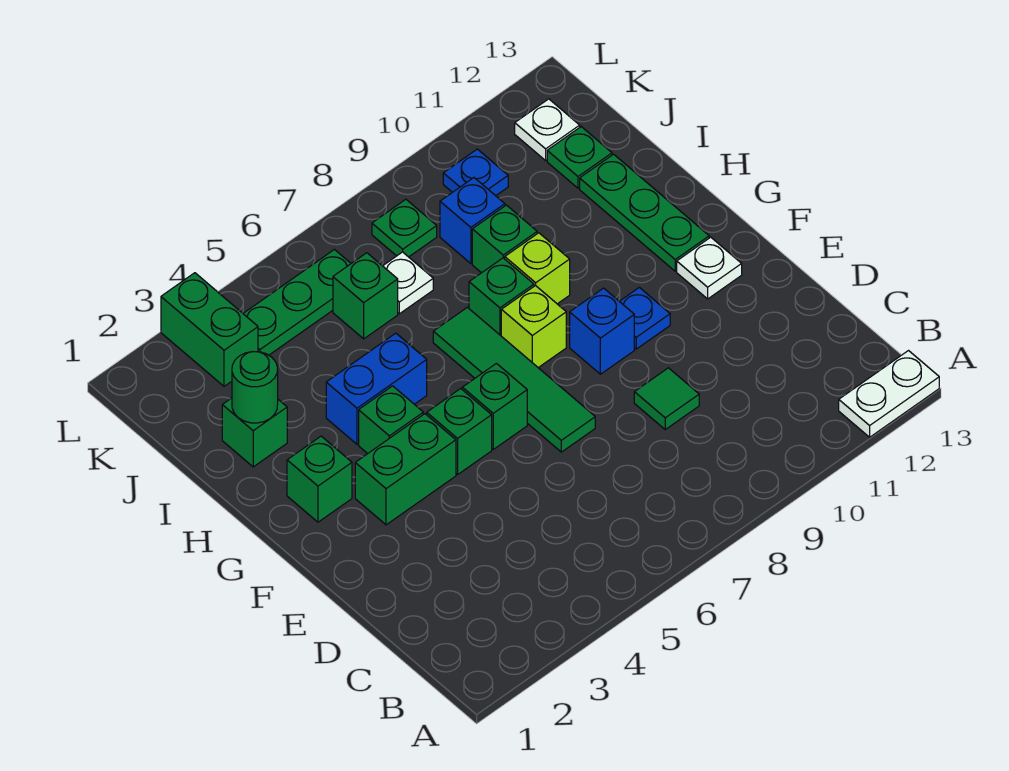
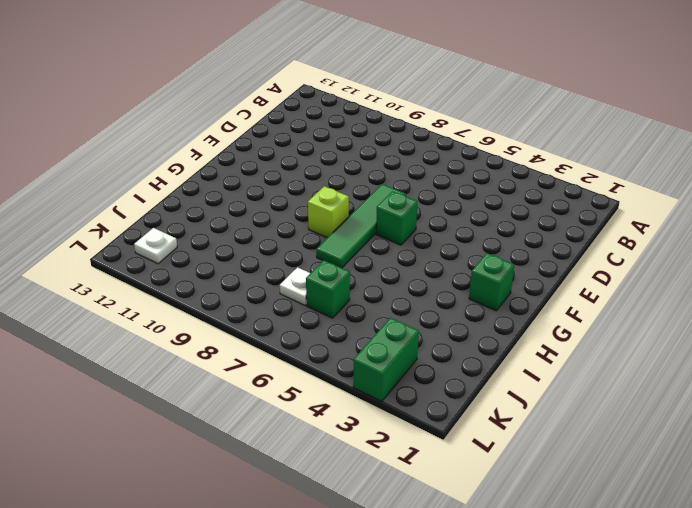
none -> white plate A12:A13 level 1
none -> green tile D9 level 1
none -> green brick F3:F4 level 1

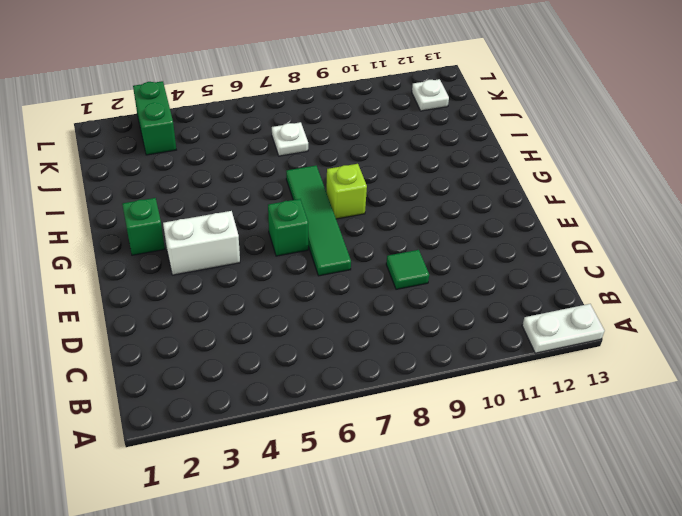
white brick F3:F4 level 1 -> green brick F3:F4 level 1
none -> green brick F5 level 1
none -> blue brick F9 level 1
none -> blue plate F10 level 1

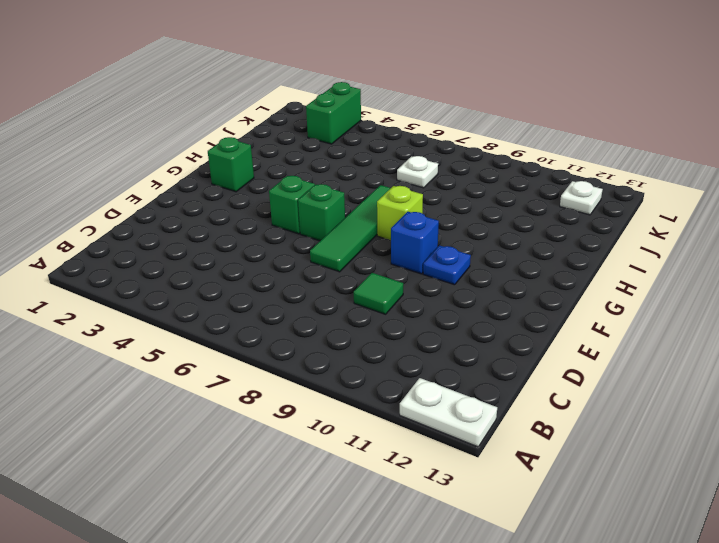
none -> green brick F3:F4 level 1
none -> white plate F12 level 1
none -> green brick G4 level 1

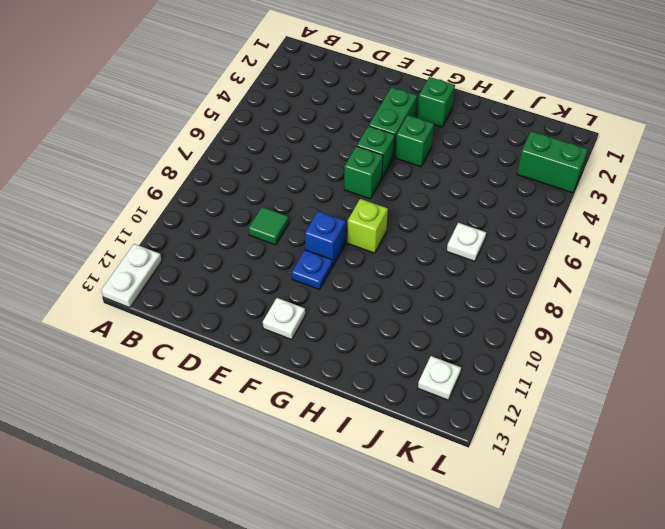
none -> green tile E7:H7 level 1
none -> green plate G12:I12 level 1
none -> blue brick H4:H5 level 1

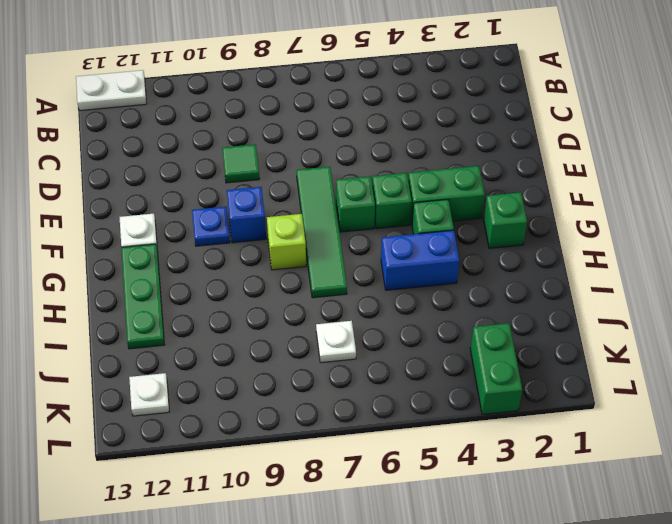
none -> green brick H8 level 1
none -> lime brick H9 level 1
none -> green brick I2 level 1

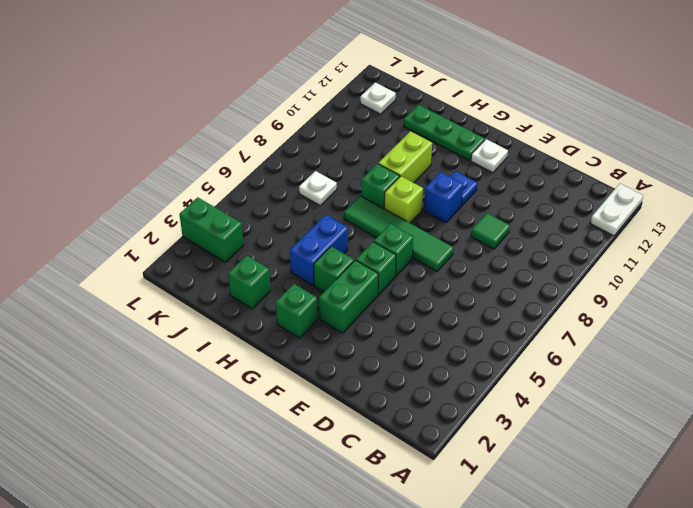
lime brick H9:H10 level 1 -> lime brick H9 level 1
none -> green brick I9 level 1
none -> green brick J6 level 1
none -> blue brick J9 level 1

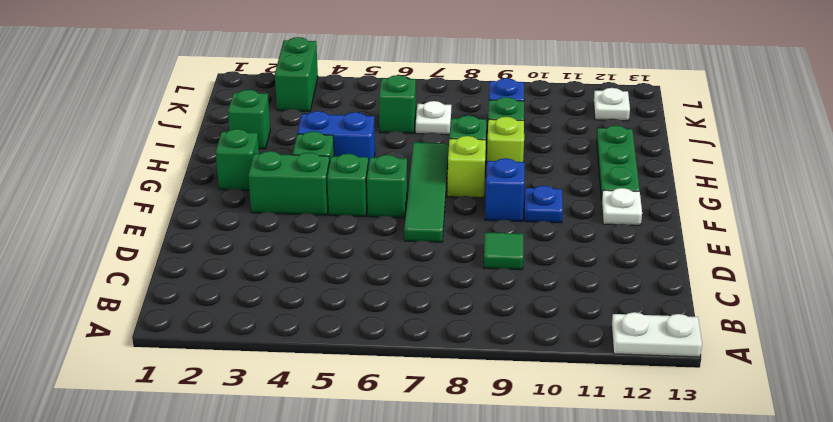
none -> green plate J12 level 1
none -> green plate K4:K6 level 1
none -> green plate K8 level 1

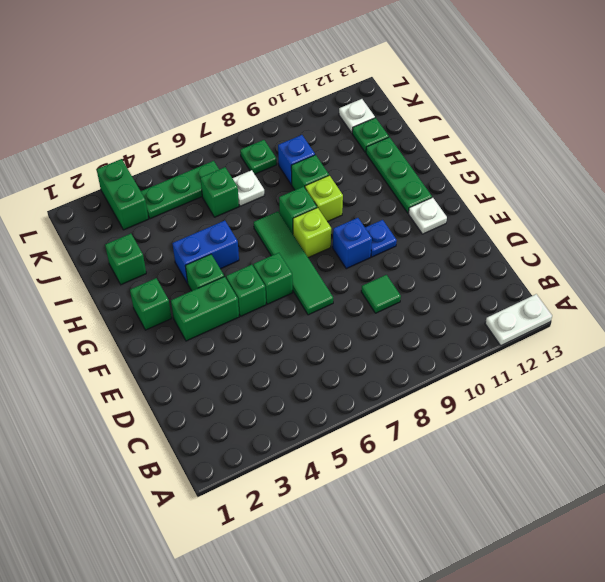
none -> blue plate K10 level 1
none -> green round brick I2 level 2

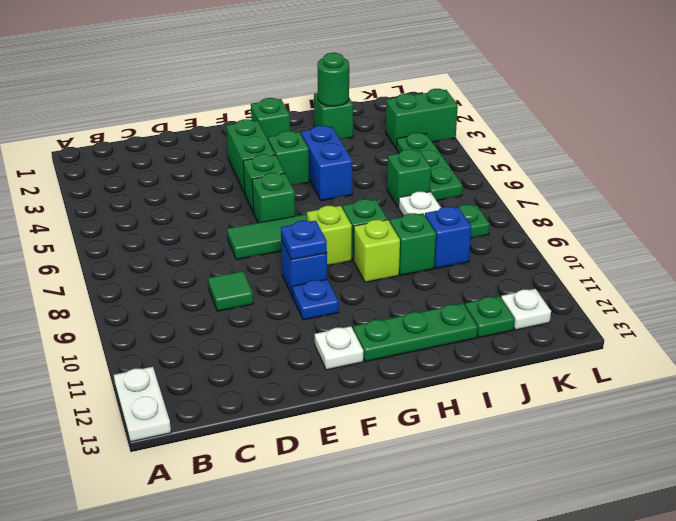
blue plate F9 level 2 -> blue plate K10 level 1

